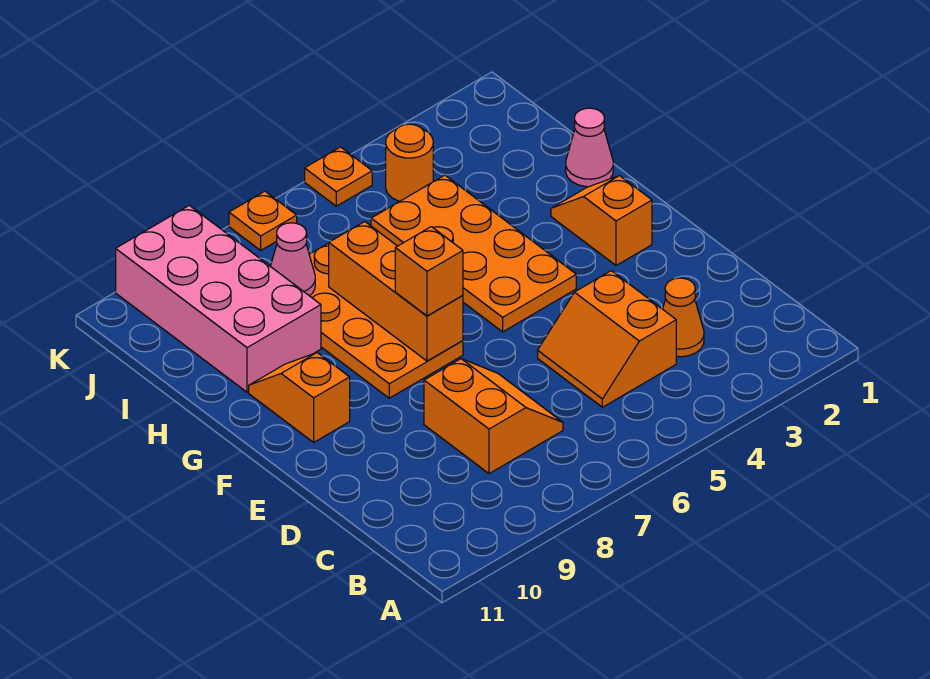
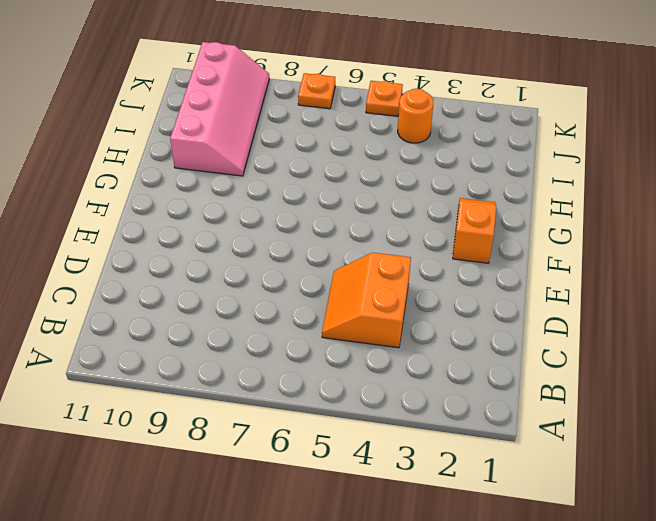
pink slope H9:K10 level 1 top 10 -> pink brick H9:K10 level 1
none -> orange cone C3 level 1
none -> orange slope C7:D8 level 1 top 8
none -> orange plate F4:I5 level 1

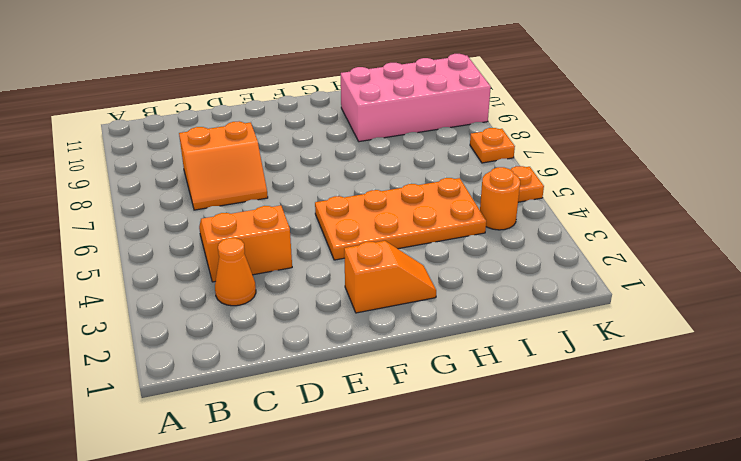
none -> orange plate F7:I8 level 1
none -> orange slope F10:G10 level 1 top F
none -> pink cone H1 level 1

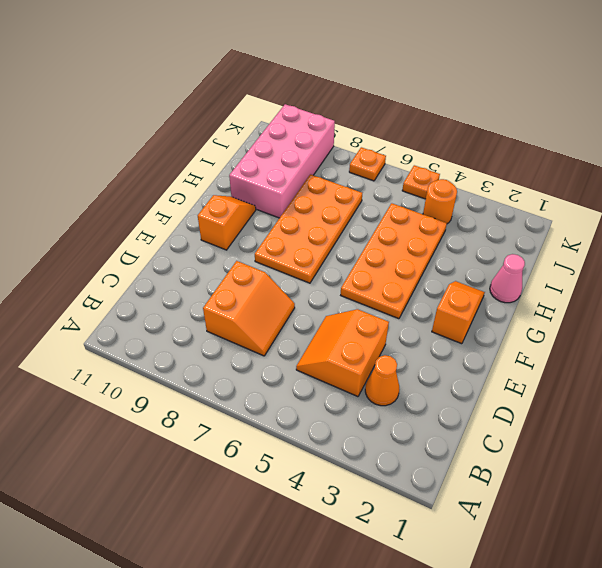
none -> orange brick F7:H7 level 2
none -> pink cone I8 level 2
none -> orange brick F7 level 3

